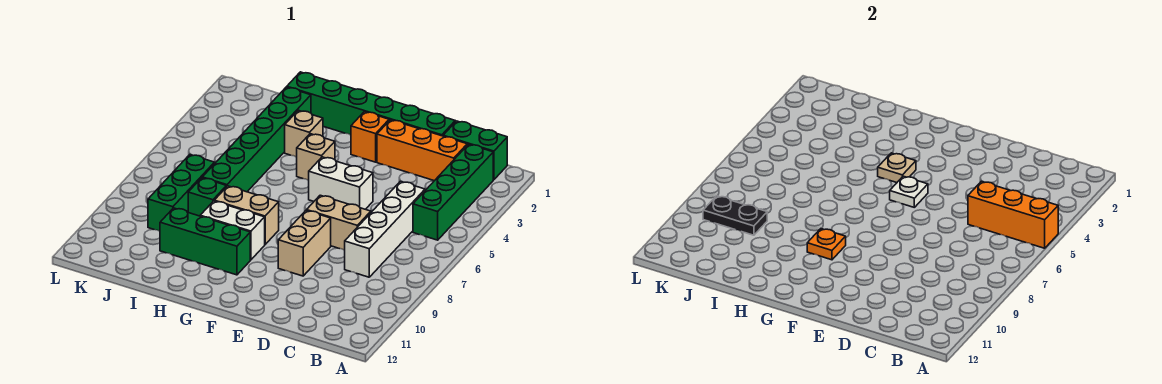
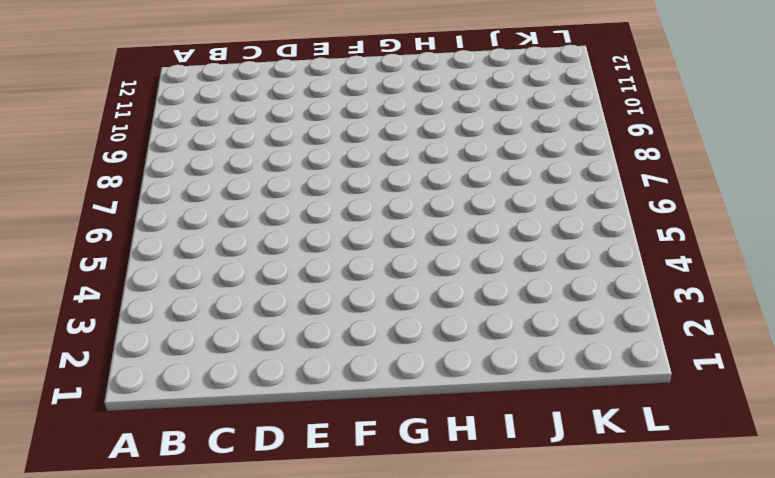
none -> green brick B1:C1 level 1
none -> green brick B2:B5 level 1
none -> orange brick C2:E2 level 1

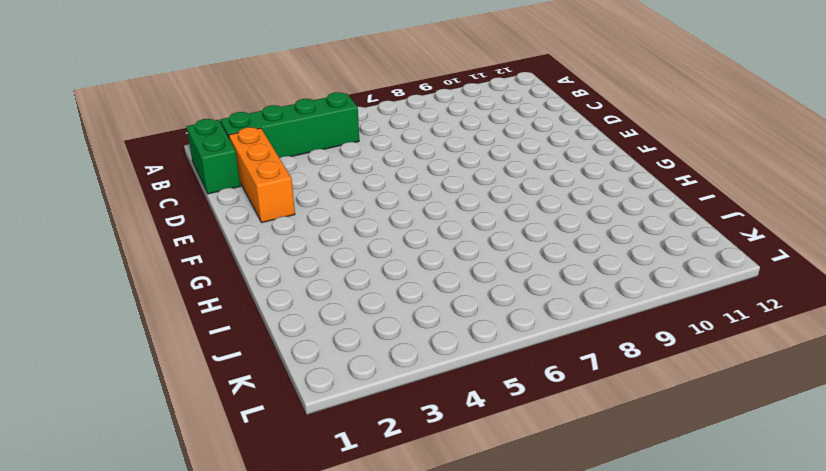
none -> white brick C5:C8 level 1
none -> green brick D1:I1 level 1
none -> tan brick D7:E7 level 1

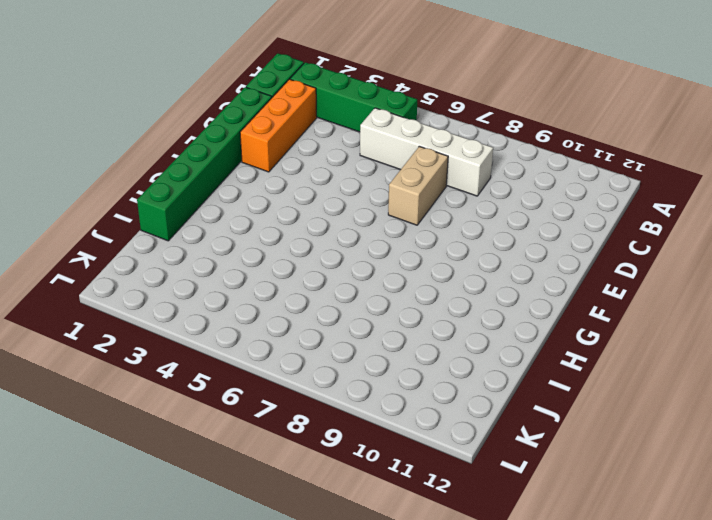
none -> white brick E5:F5 level 1
none -> tan brick E8:E9 level 1
none -> orange brick F2 level 1

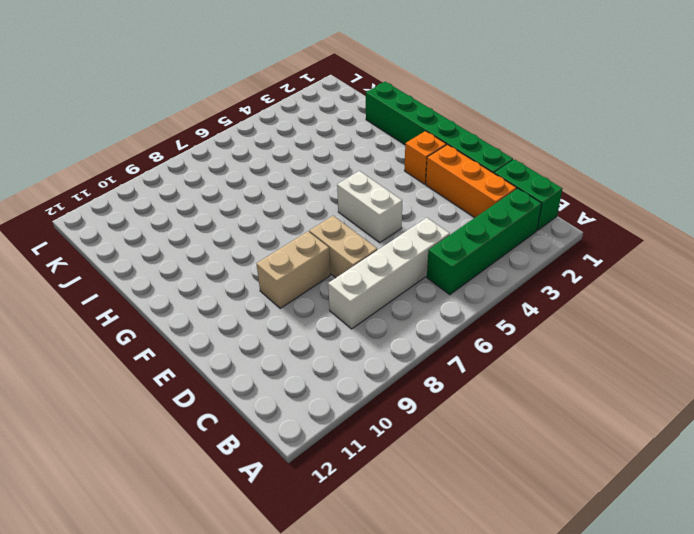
none -> tan brick G4 level 1
none -> tan brick G8:H8 level 1
none -> white brick G9:H9 level 1

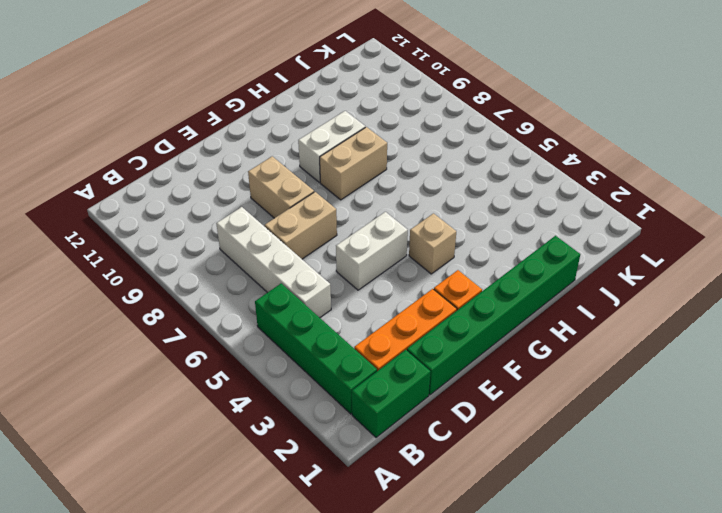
none -> green brick G10:I10 level 1
none -> tan brick H3 level 1
none -> green brick I2:I7 level 1

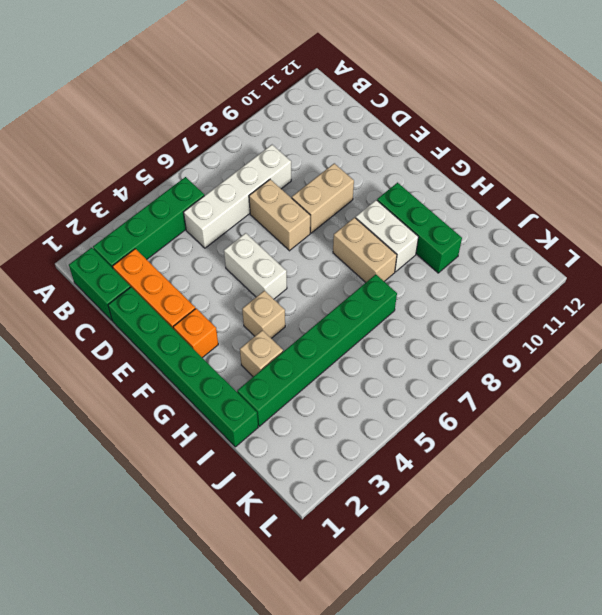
none -> green brick I8 level 1
none -> green brick J7:J9 level 1
none -> orange brick A5:C5 level 2

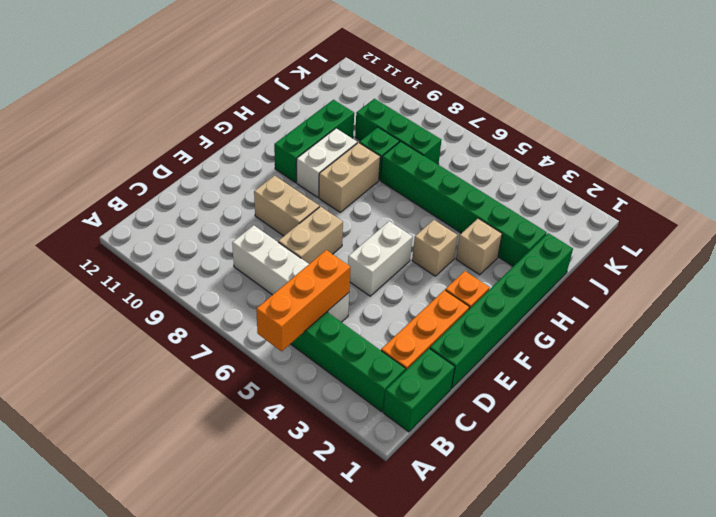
none -> white plate F5 level 2
none -> tan plate G4 level 2
none -> orange plate G9 level 2

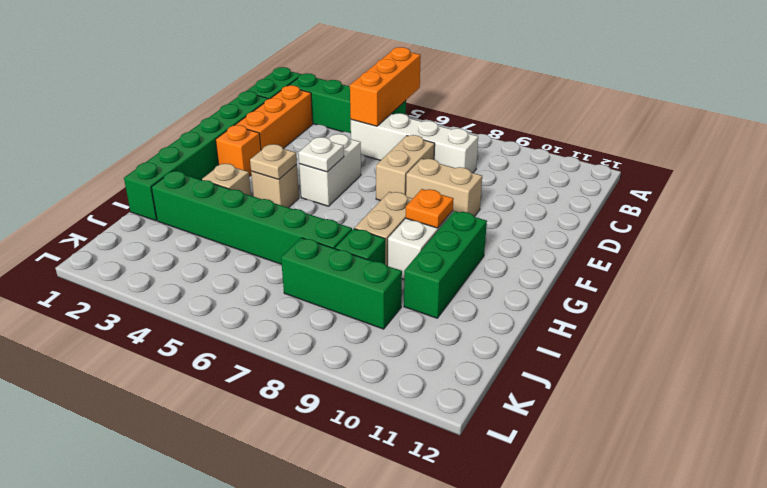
none -> black plate J9:K9 level 2

